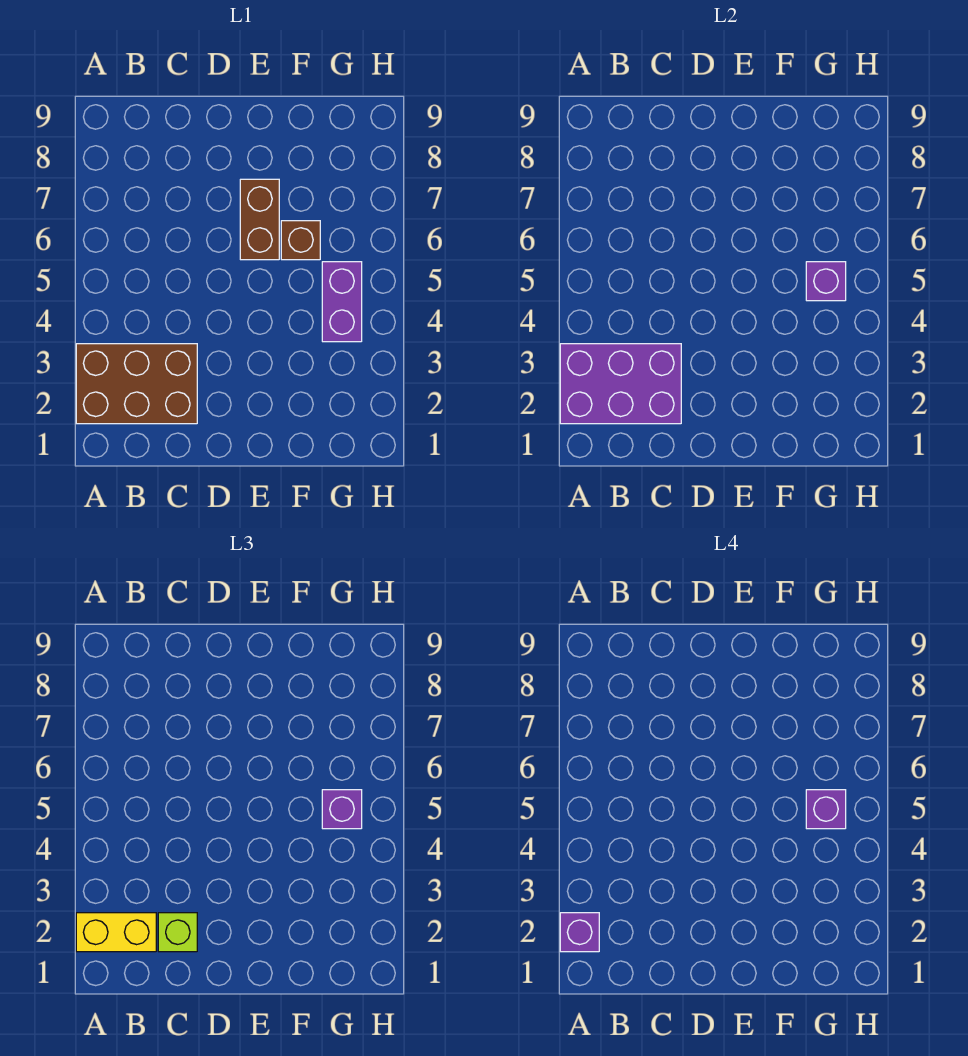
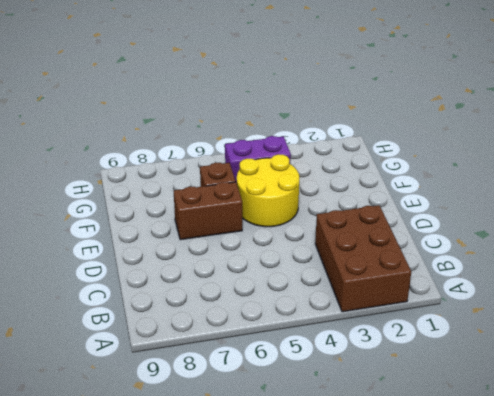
yellow round brick E4:F5 level 1 -> none
none -> purple brick A2:C3 level 2
none -> purple brick G5 level 2

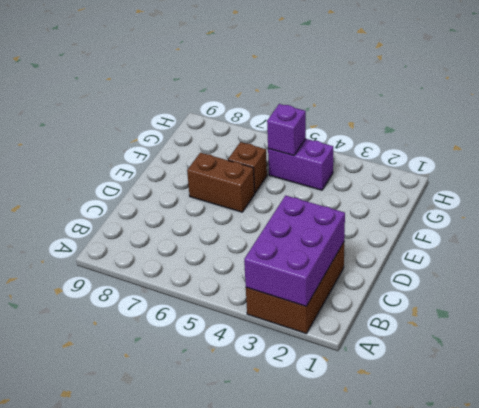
none -> yellow brick A2:B2 level 3
none -> lime brick C2 level 3

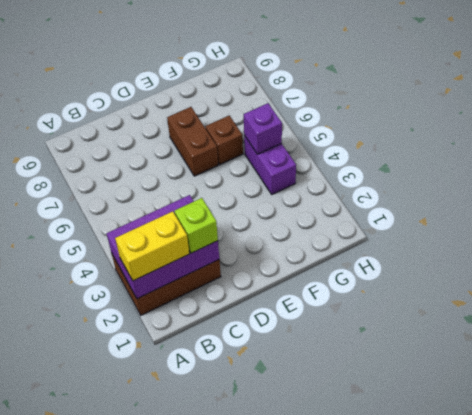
none -> purple brick G5 level 3
none -> purple brick A2 level 4

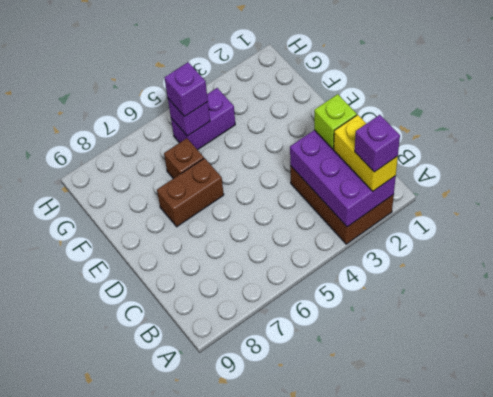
none -> purple brick G5 level 4

